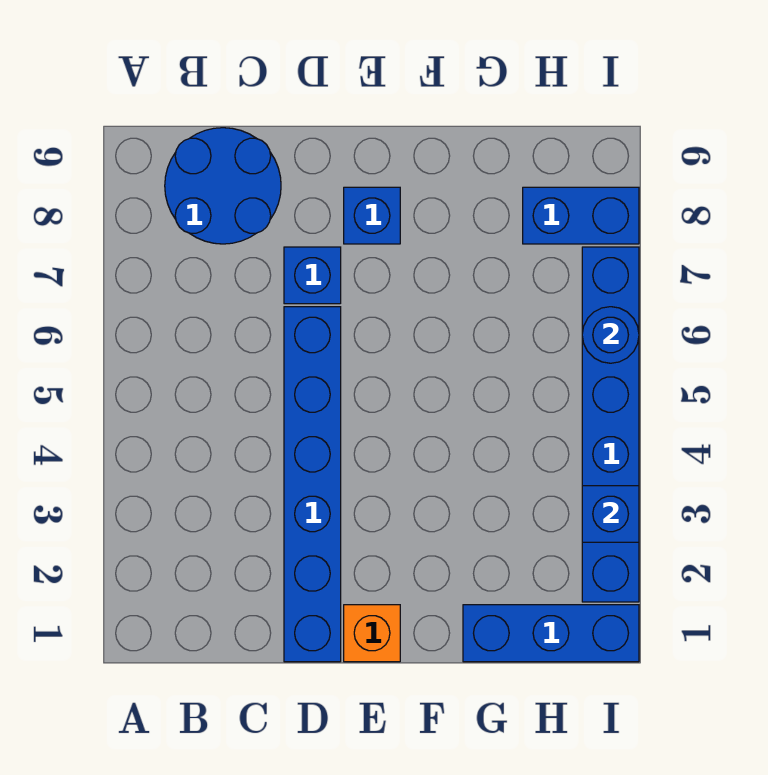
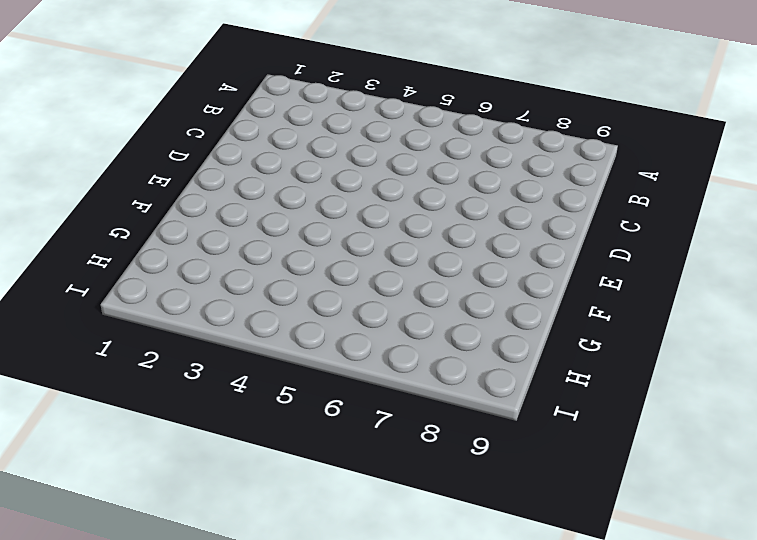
none -> blue round brick B8:C9 level 1
none -> blue brick D1:D6 level 1

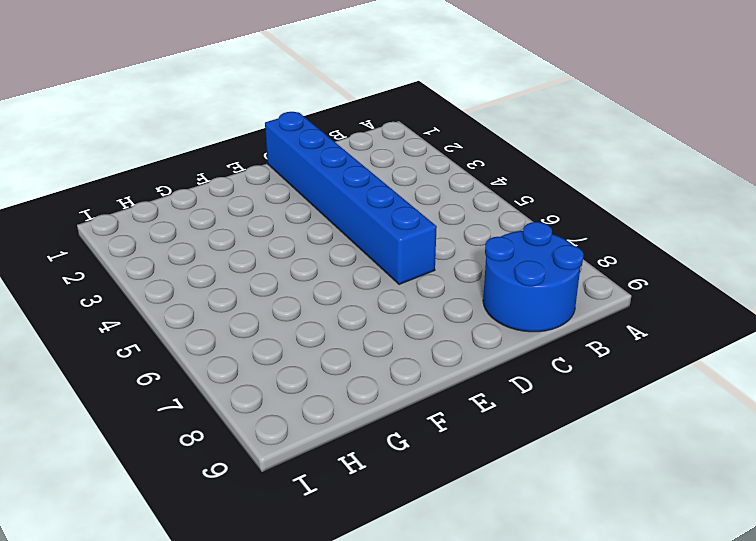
none -> blue brick D7 level 1
none -> orange brick E1 level 1

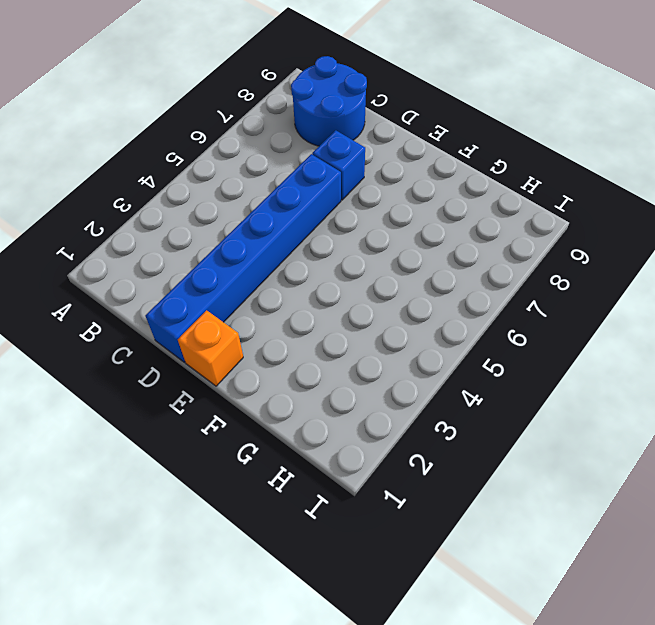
none -> blue brick E8 level 1
none -> blue brick G1:I1 level 1

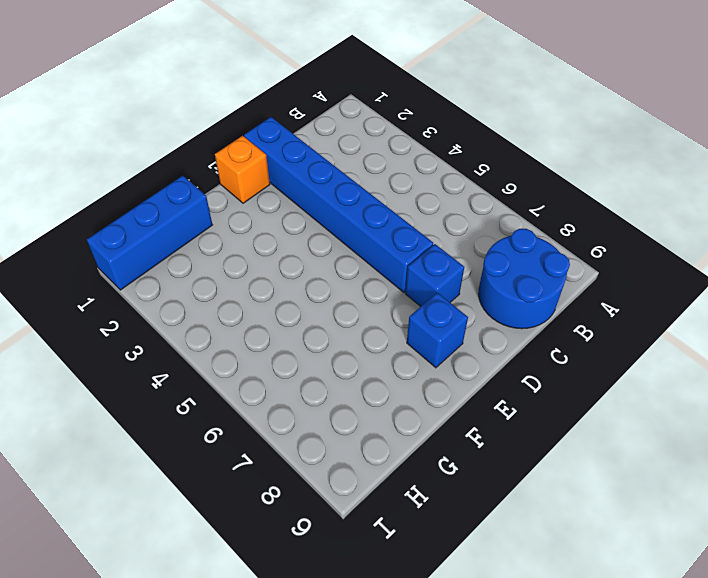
none -> blue brick H8:I8 level 1
none -> blue brick I2:I7 level 1

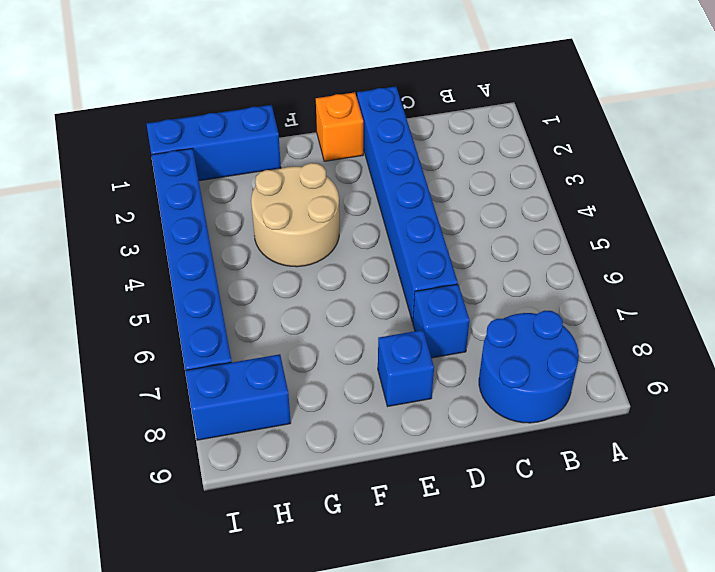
tan round brick F3:G4 level 1 -> none
none -> blue brick I3 level 2
none -> blue round brick I6 level 2

